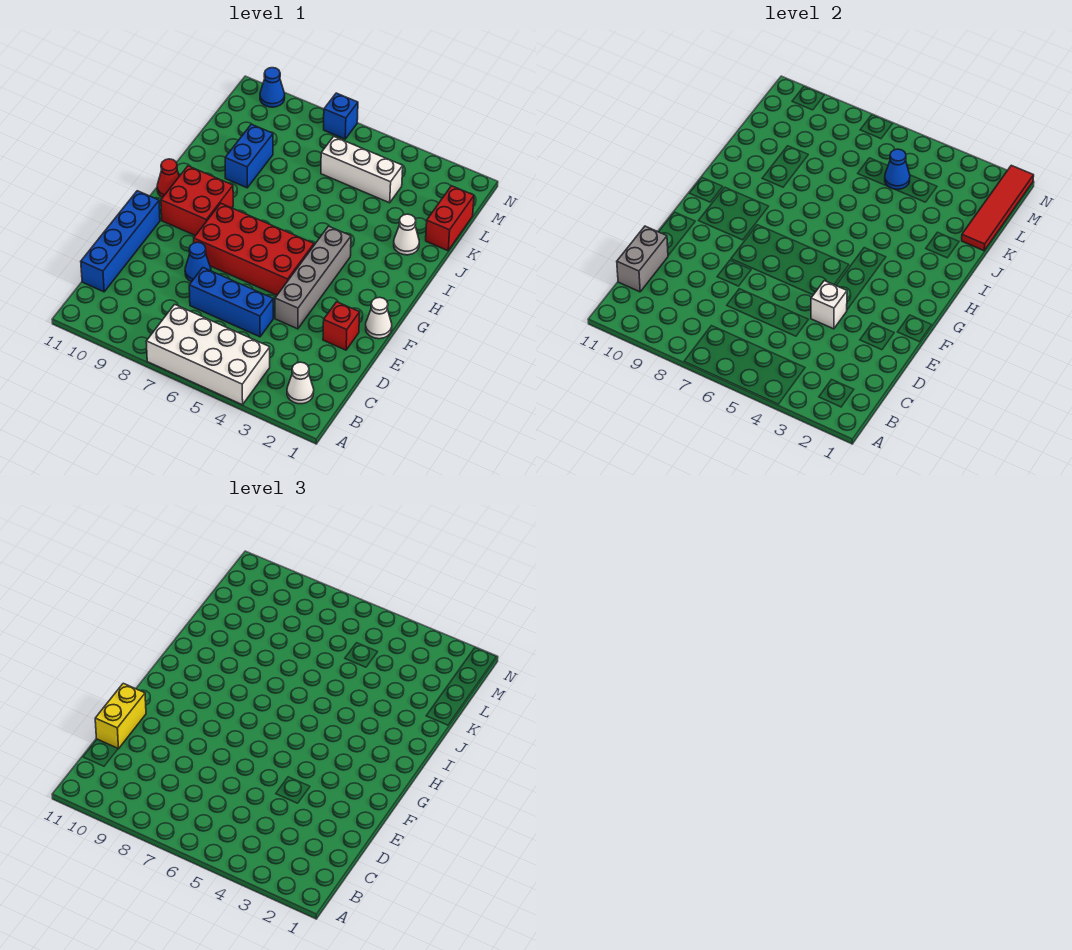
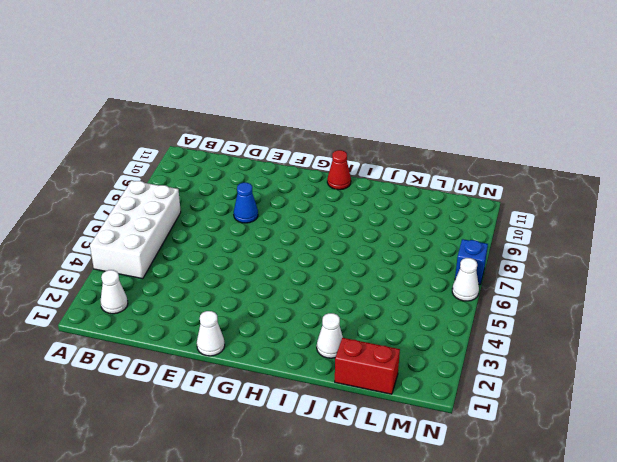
white cone N6 level 1 -> none
none -> blue brick C11:F11 level 1
none -> blue brick D5:D7 level 1
none -> red brick E2 level 1

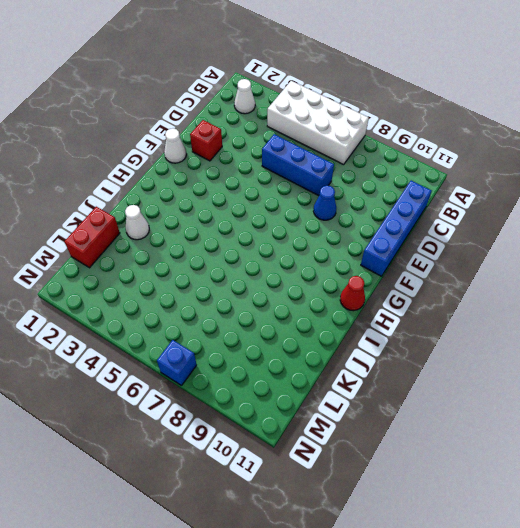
none -> grey brick E4:H4 level 1
none -> red brick F5:G8 level 1
none -> red brick G9:H10 level 1

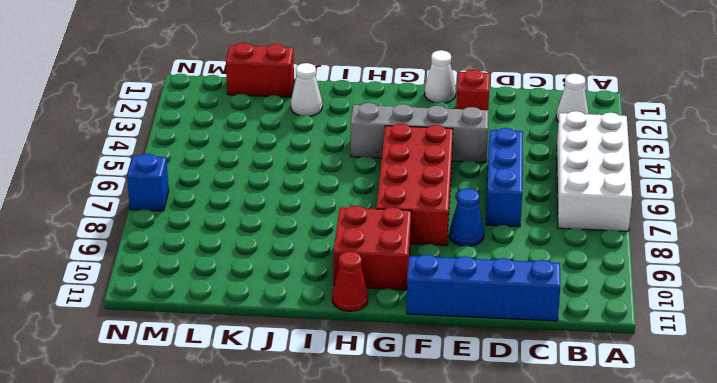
none -> blue brick J9:K9 level 1
none -> white brick L4:L6 level 1
none -> blue cone N10 level 1

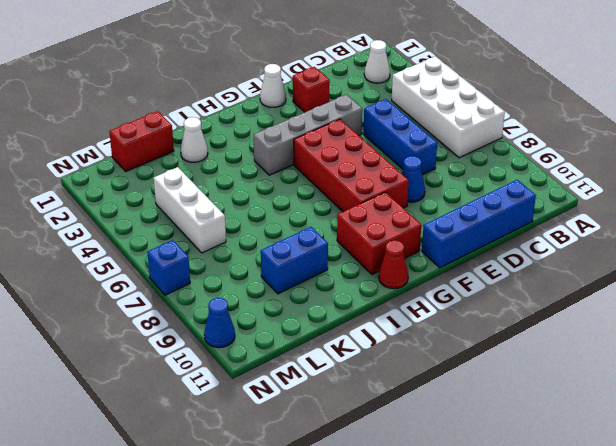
none -> grey brick C11:D11 level 2
none -> white brick E4 level 2
none -> red tile K1:N1 level 2

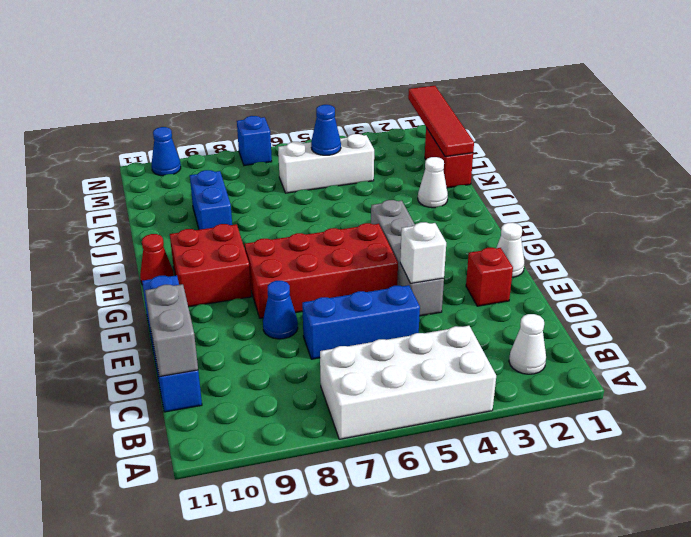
none -> yellow brick D11:E11 level 3

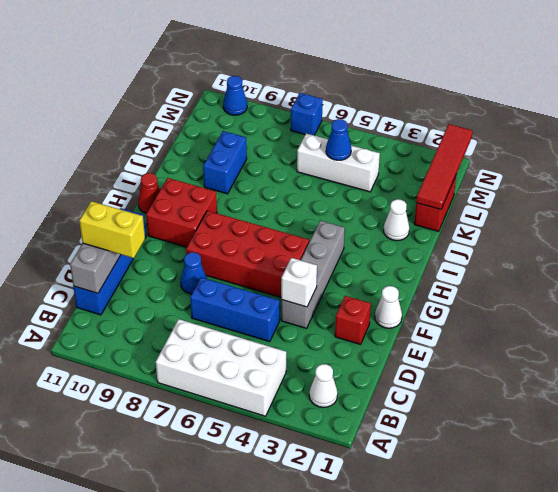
yellow brick D10:D11 level 3 -> yellow brick D11:E11 level 3

